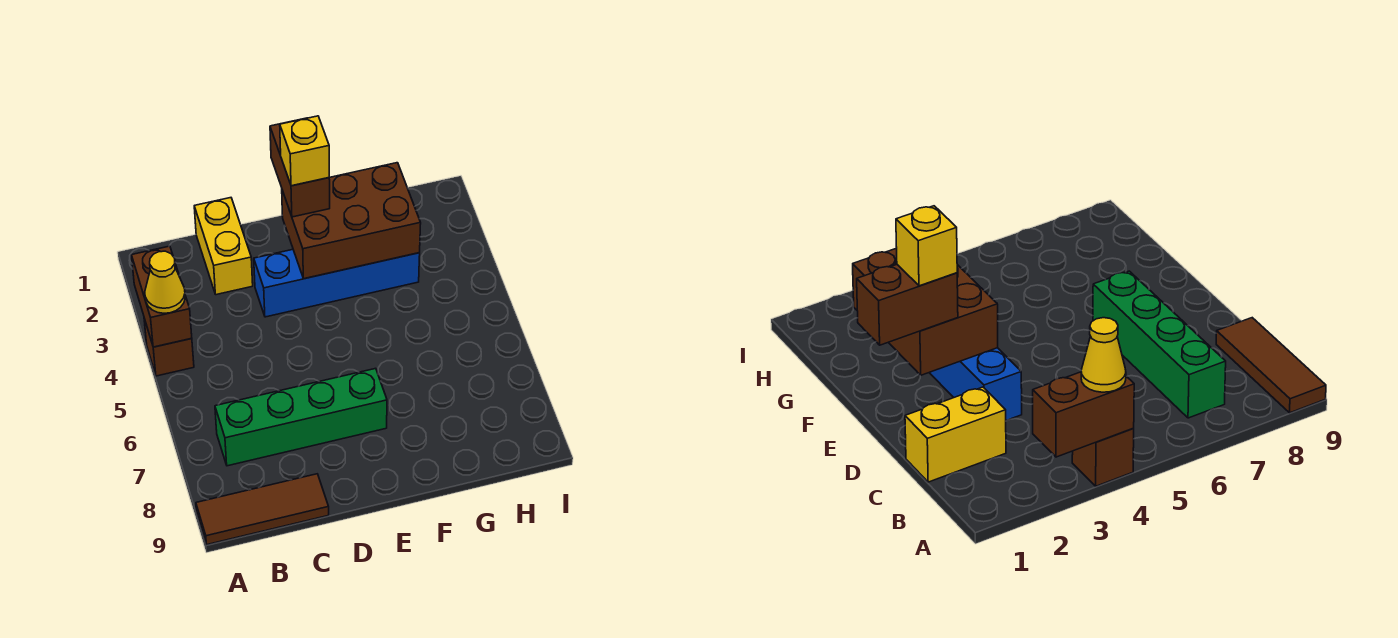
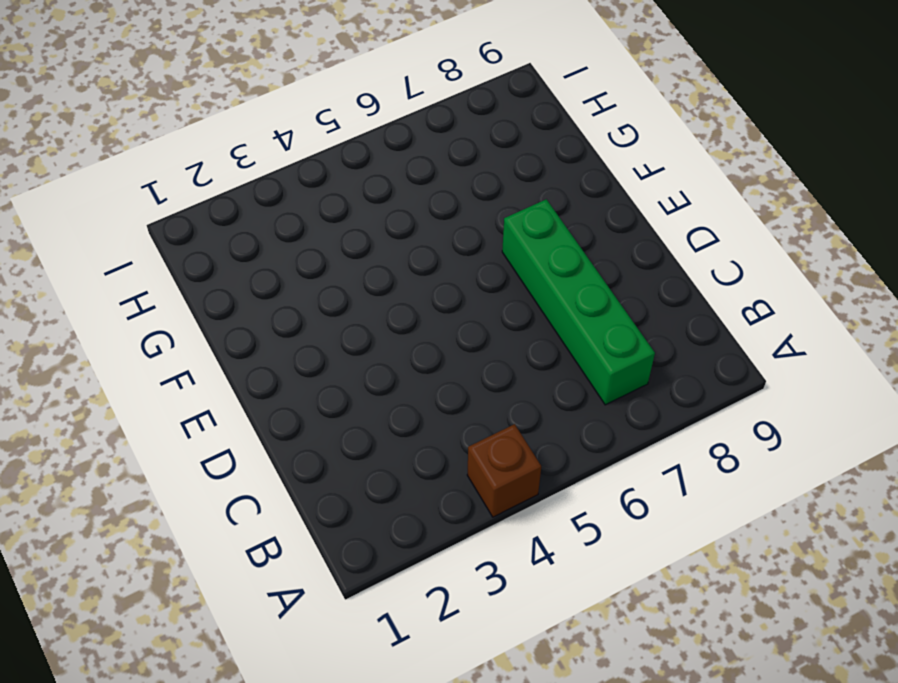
none -> brown tile A9:C9 level 1
none -> yellow brick C1:C2 level 1

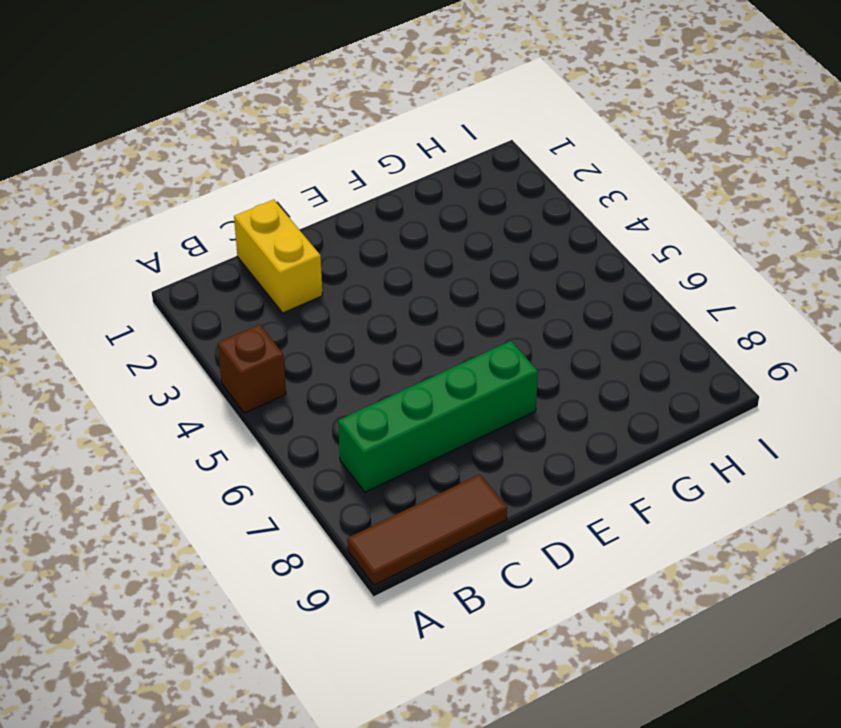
none -> blue brick D3:G3 level 1
none -> brown brick A3:A4 level 2

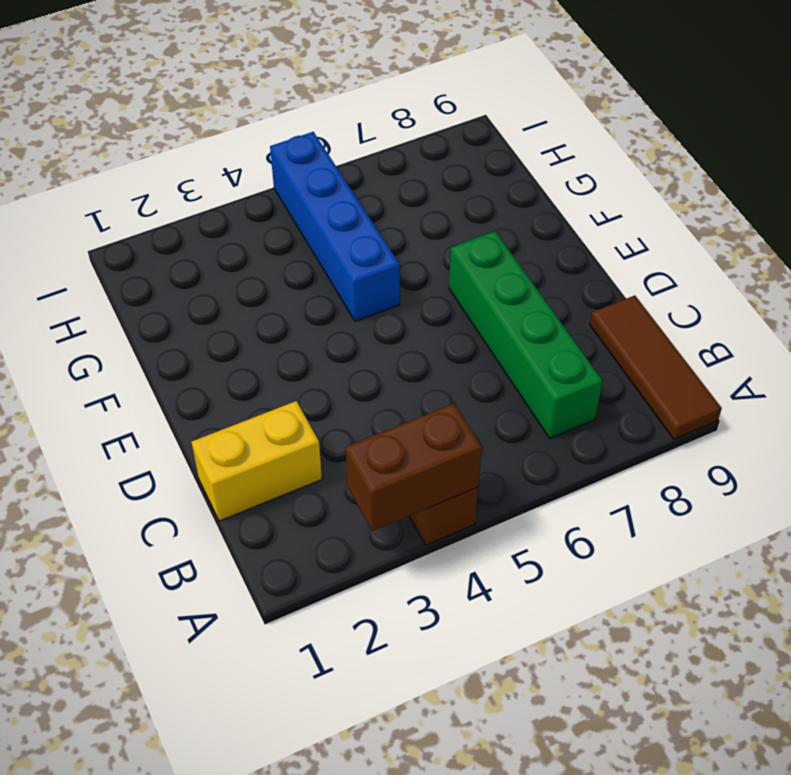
blue brick F5:I5 level 1 -> blue brick D3:G3 level 1
none -> brown brick E2:G3 level 2
none -> yellow cone A4 level 3

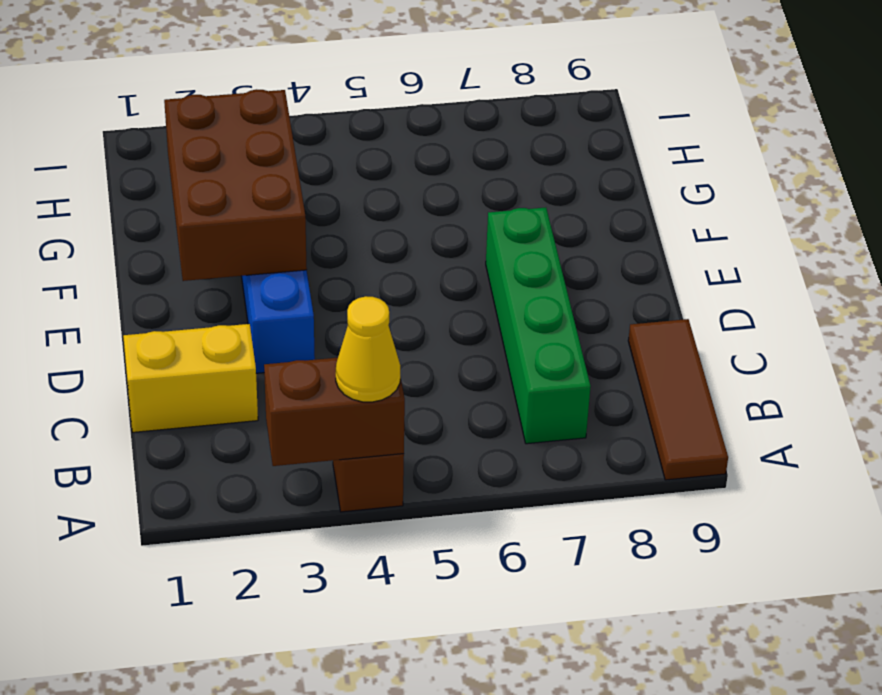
none -> brown brick E1:E2 level 3
none -> yellow brick E2 level 4

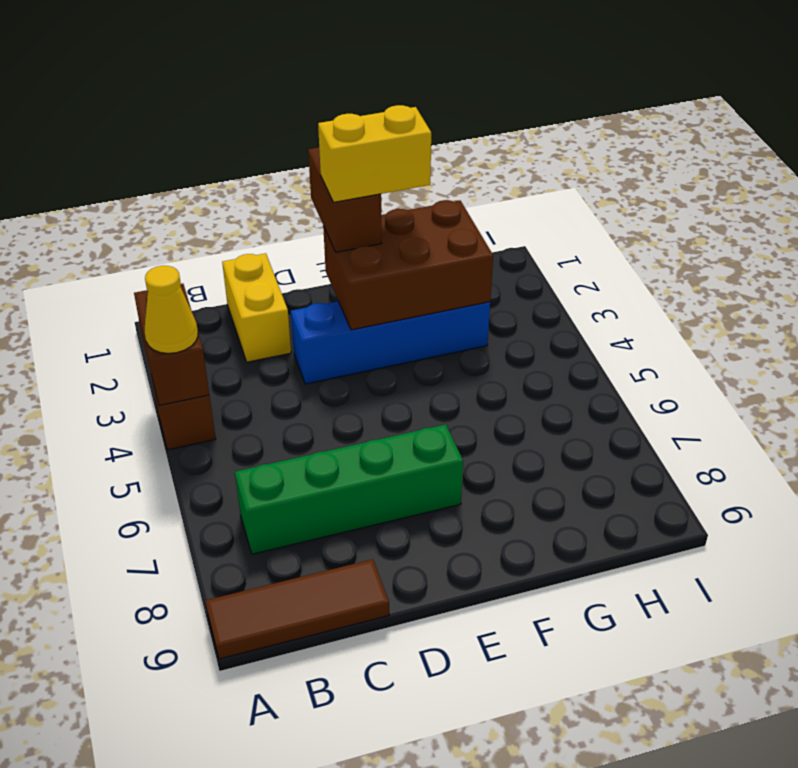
yellow brick E2:F2 level 4 -> yellow brick E2 level 4

